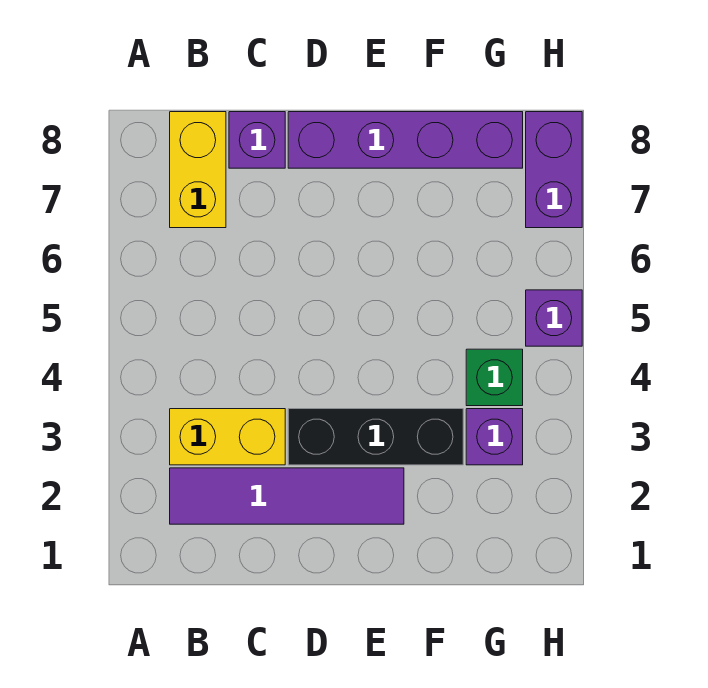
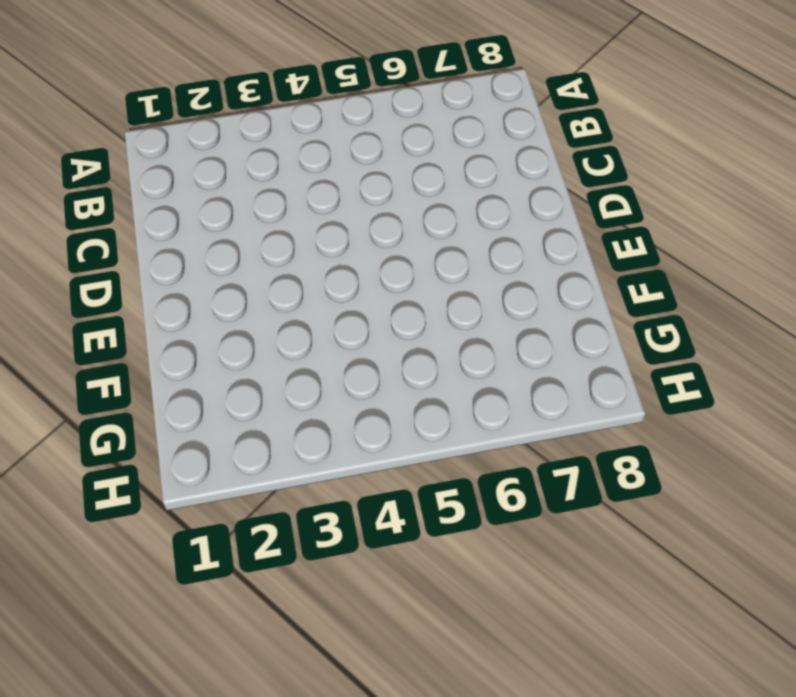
none -> purple tile B2:E2 level 1
none -> yellow brick B3:C3 level 1

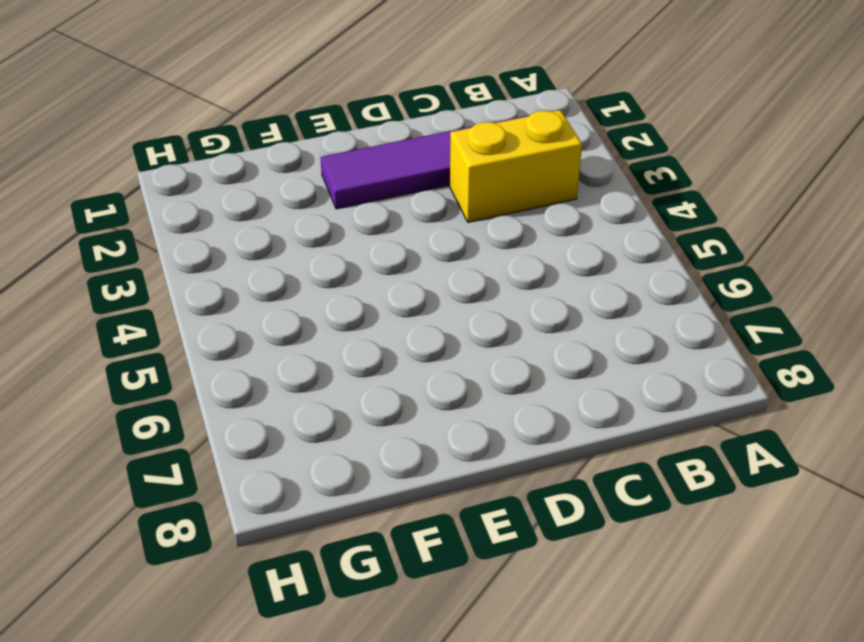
none -> yellow brick B7:B8 level 1
none -> purple brick C8 level 1

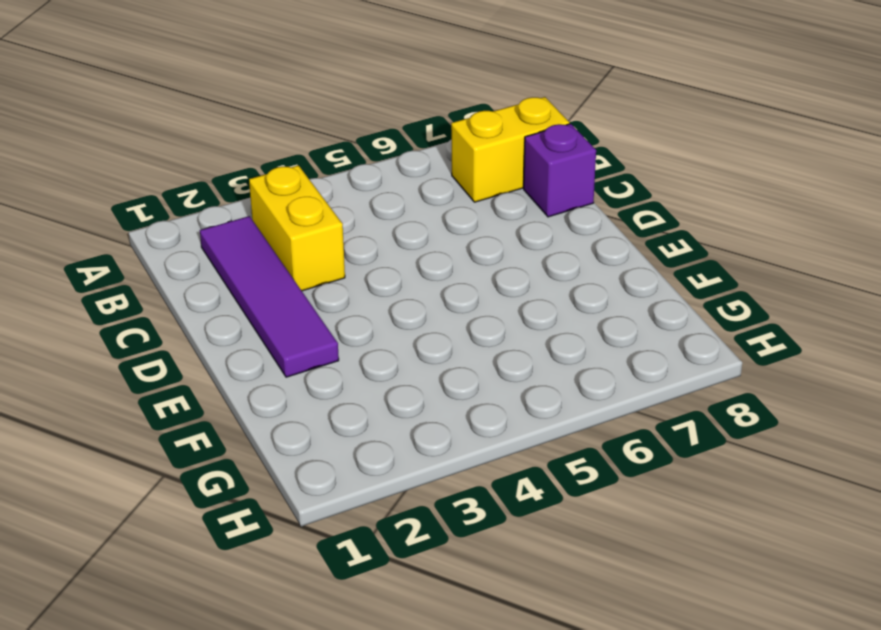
none -> black brick D3:F3 level 1
none -> purple brick D8:G8 level 1

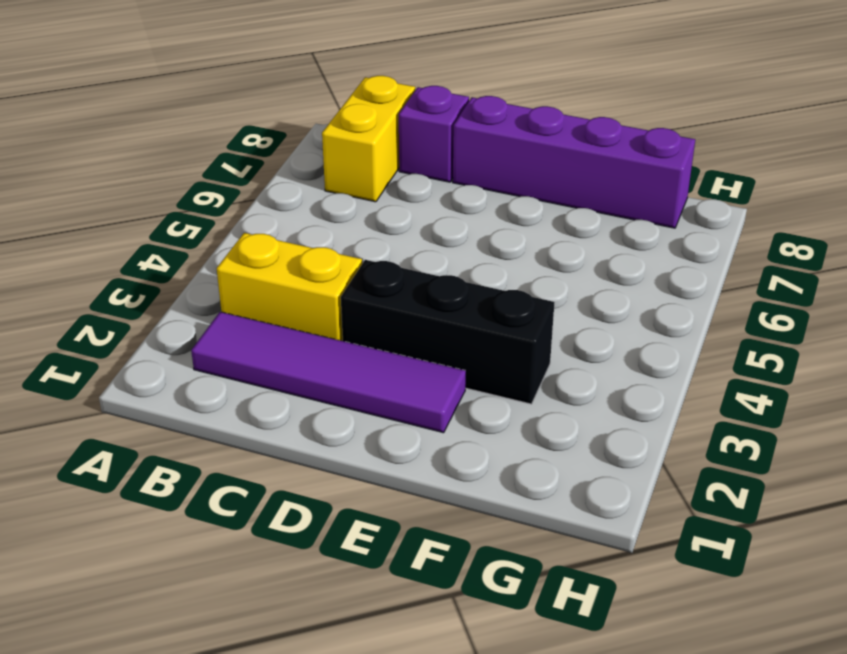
none -> purple brick G3 level 1
none -> green brick G4 level 1

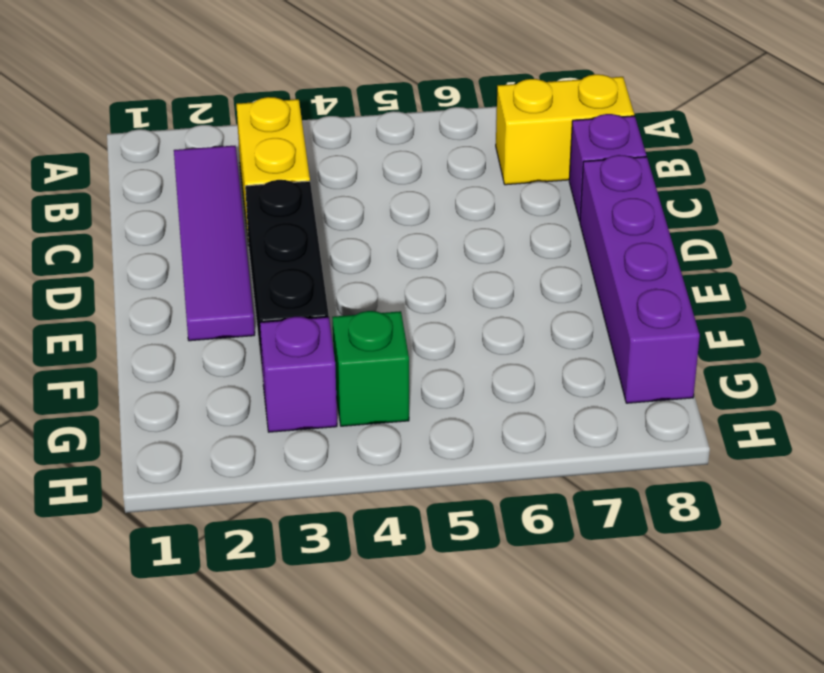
none -> purple brick H5 level 1
none -> purple brick H7:H8 level 1

